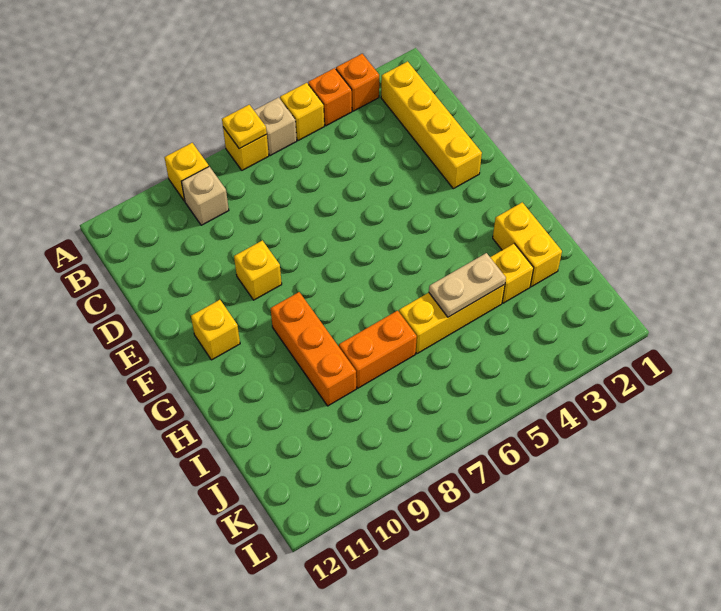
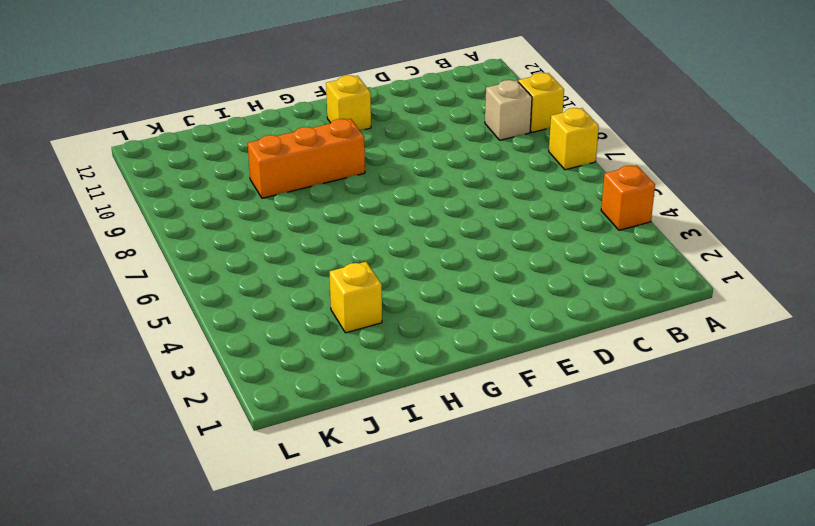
none -> orange brick A3 level 1
none -> yellow brick A5 level 1
none -> tan brick A6 level 1

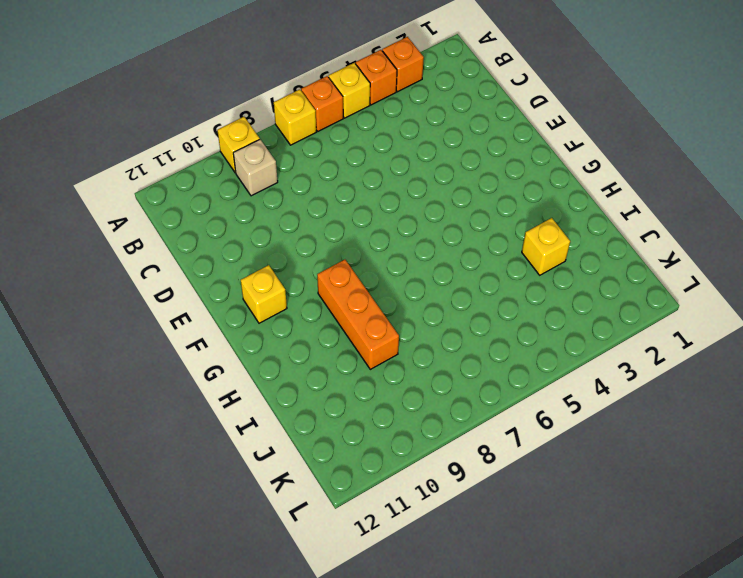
orange brick A6 level 1 -> tan brick A6 level 1
none -> yellow brick B2:E2 level 1
none -> yellow brick E9 level 1
none -> yellow brick H2:I2 level 1

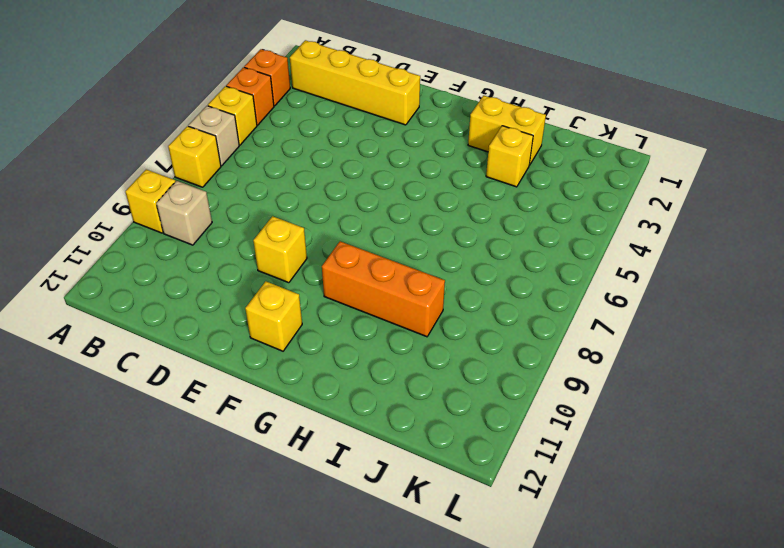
none -> yellow brick I4:I6 level 1
none -> orange brick I7:I8 level 1
none -> yellow plate A7 level 2

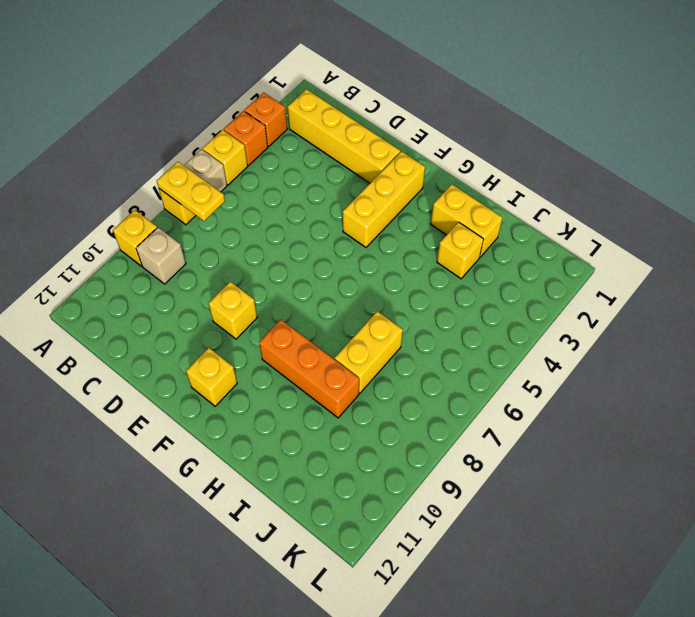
yellow plate A7:B7 level 2 -> yellow plate A7 level 2
yellow brick F2:F4 level 1 -> yellow brick I4:I6 level 1
yellow brick I7:I8 level 1 -> orange brick I7:I8 level 1
none -> tan plate I4:I5 level 2

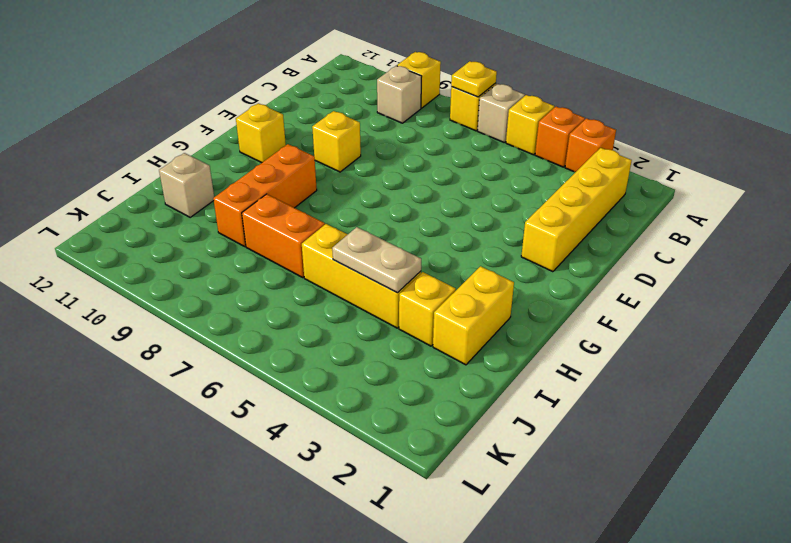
tan brick I11 level 1 -> none

